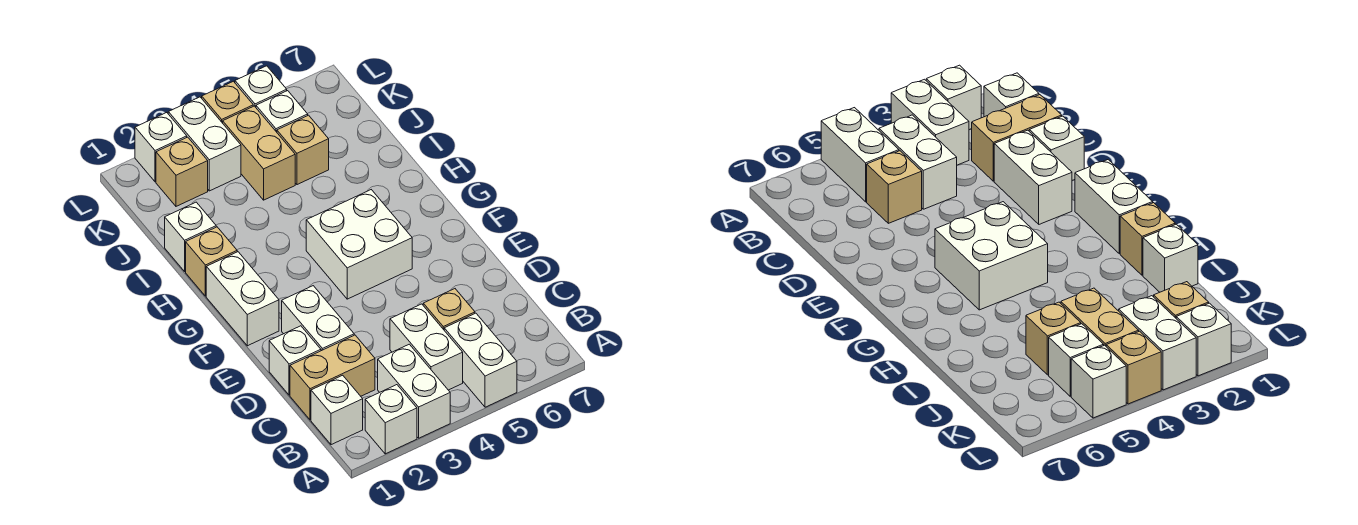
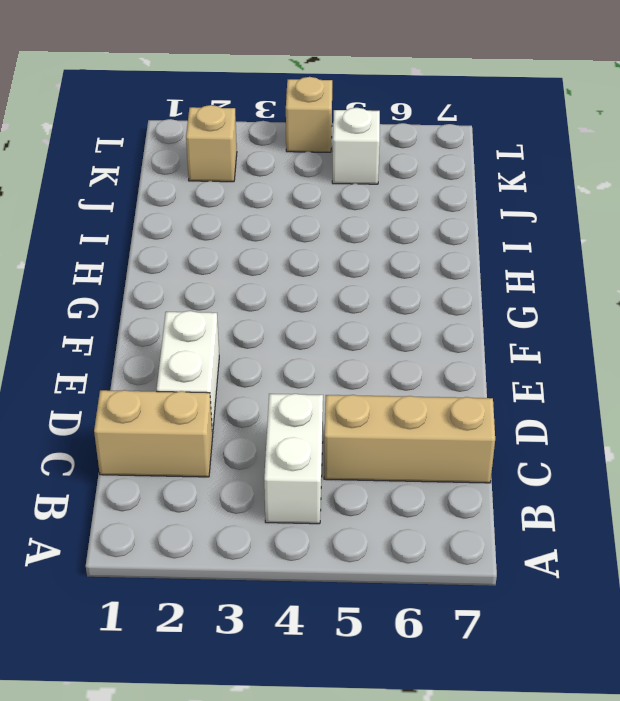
tan brick C5:C7 level 1 -> tan brick C5 level 1
none -> white brick A2 level 1
none -> white brick A3:B3 level 1
none -> white brick A5:B5 level 1

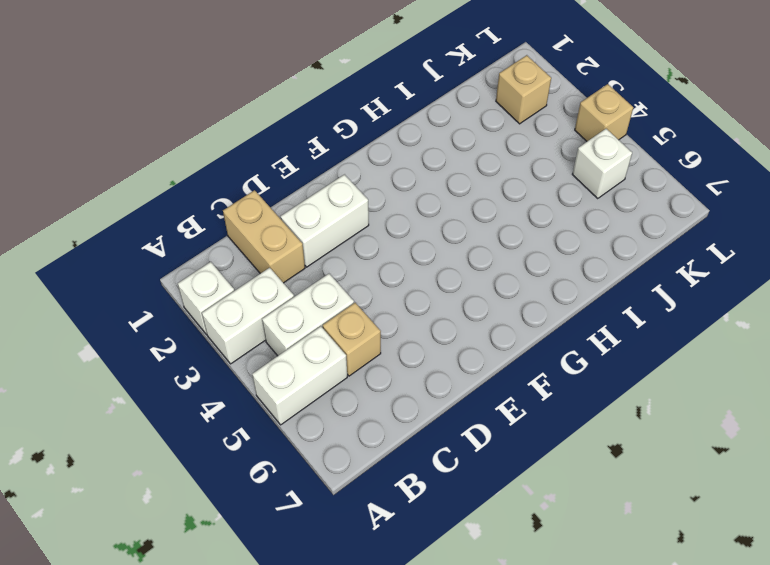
none -> white brick B1 level 1
none -> white brick D1 level 1
none -> white brick F1:G1 level 1

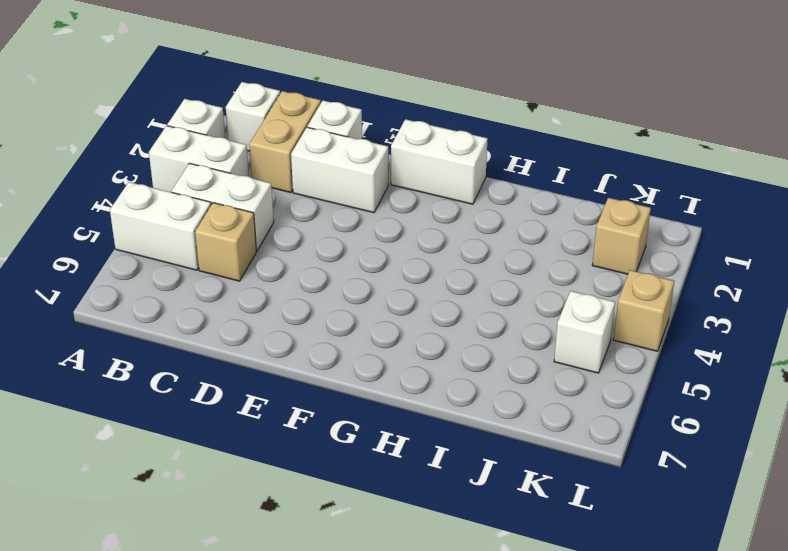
none -> white brick F4:G5 level 1
none -> tan brick H1 level 1
none -> white brick I1 level 1

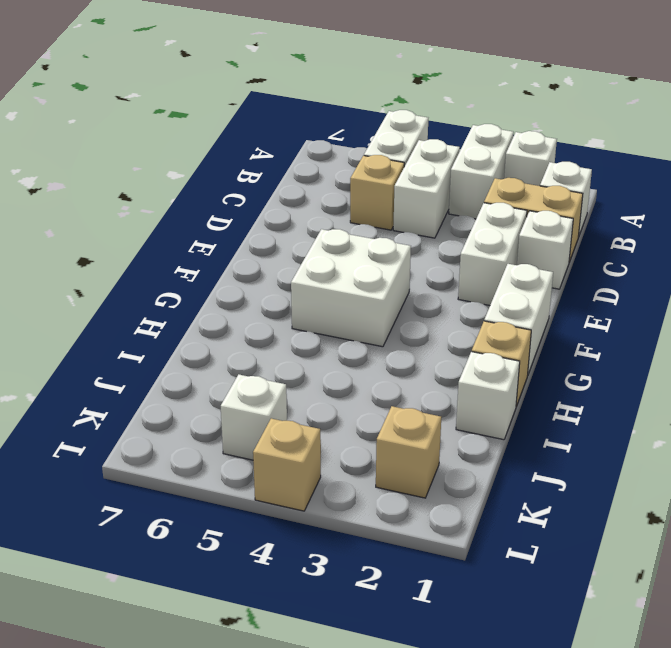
none -> tan brick J4:K4 level 1
none -> tan brick J5 level 1
none -> white brick K3:L3 level 1

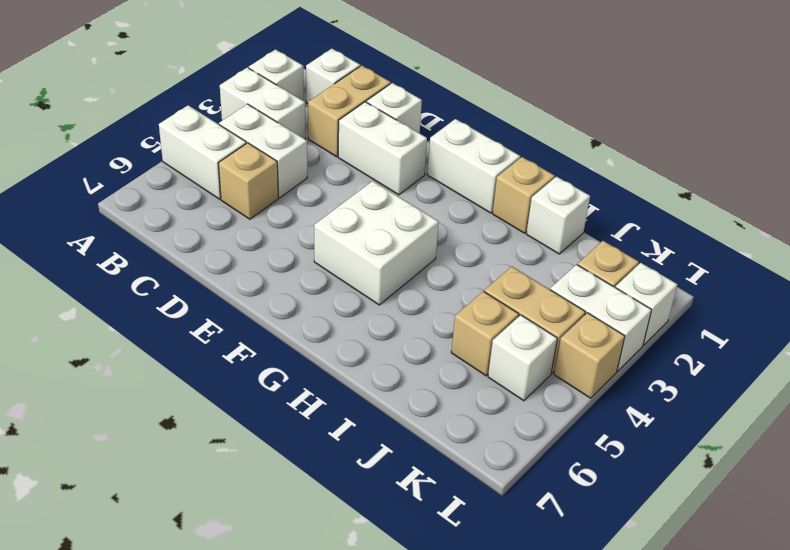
none -> white brick L5 level 1

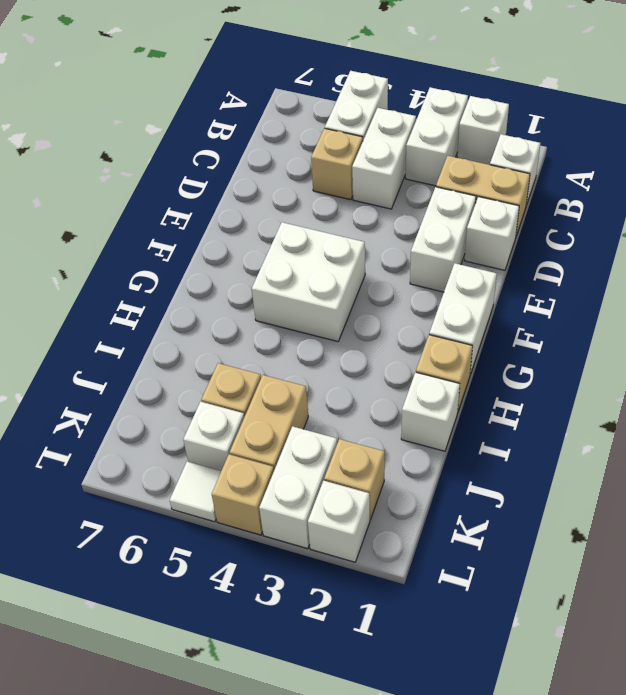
white tile L5 level 1 -> white brick L5 level 1

